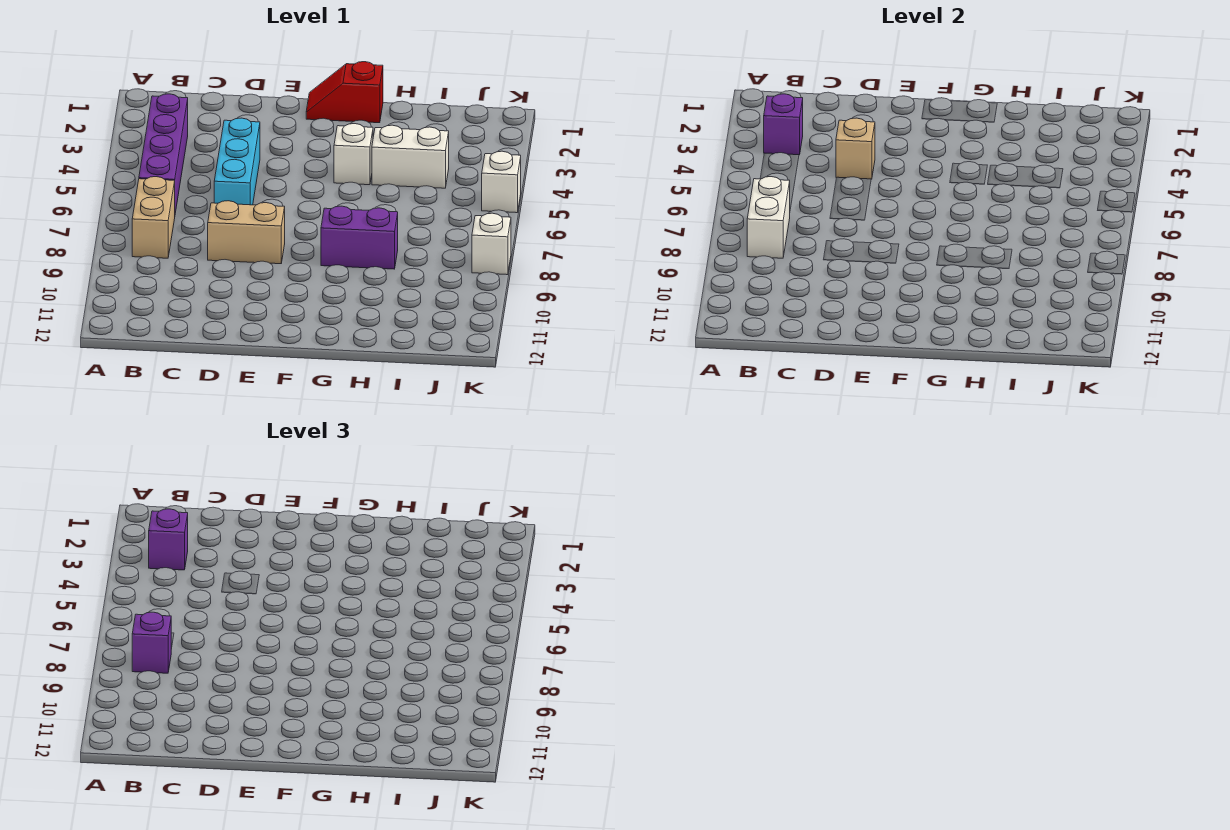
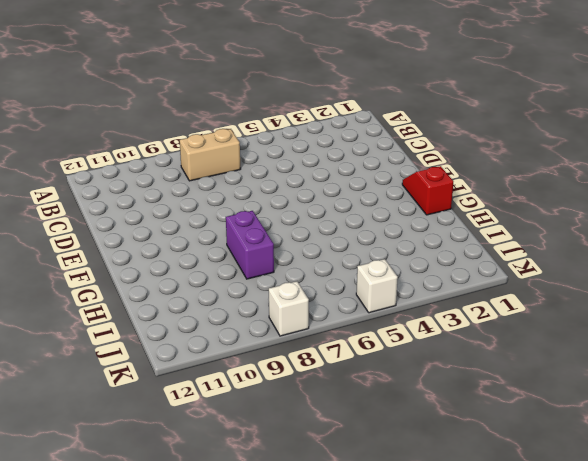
none -> purple brick B3:B6 level 1
none -> cyan brick D4:D6 level 1
none -> tan brick D8:E8 level 1

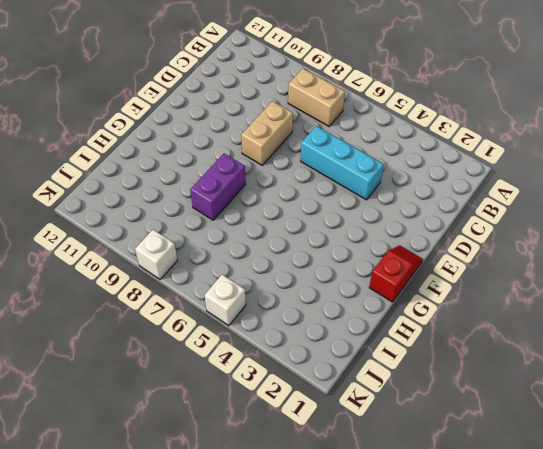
none -> purple brick B3:B6 level 1
none -> white brick G4 level 1
none -> white brick H4:I4 level 1

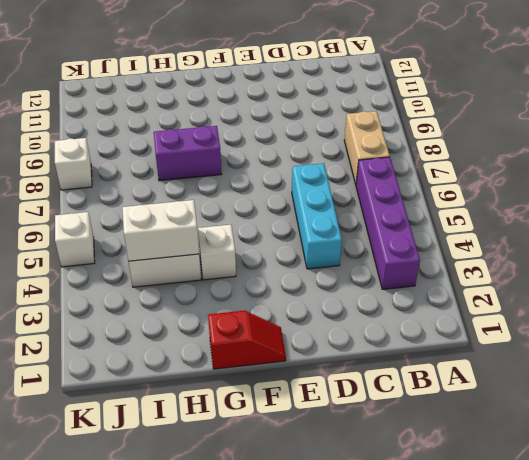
white brick H4:I4 level 2 -> white brick B7:B8 level 2
none -> tan brick D8:E8 level 1
none -> purple brick B3 level 2
none -> tan brick D4 level 2

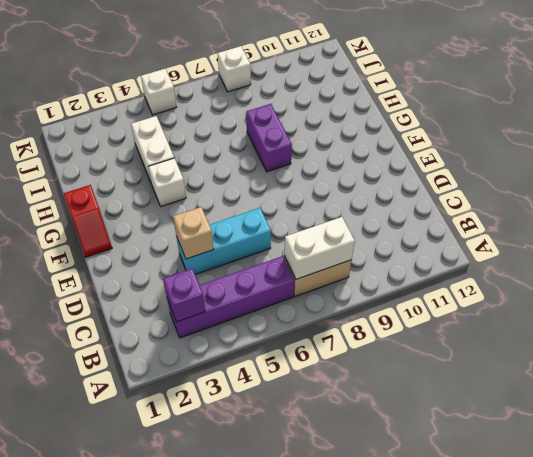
none -> tan brick D8:E8 level 1
none -> purple brick B3 level 3
none -> purple brick B8 level 3

